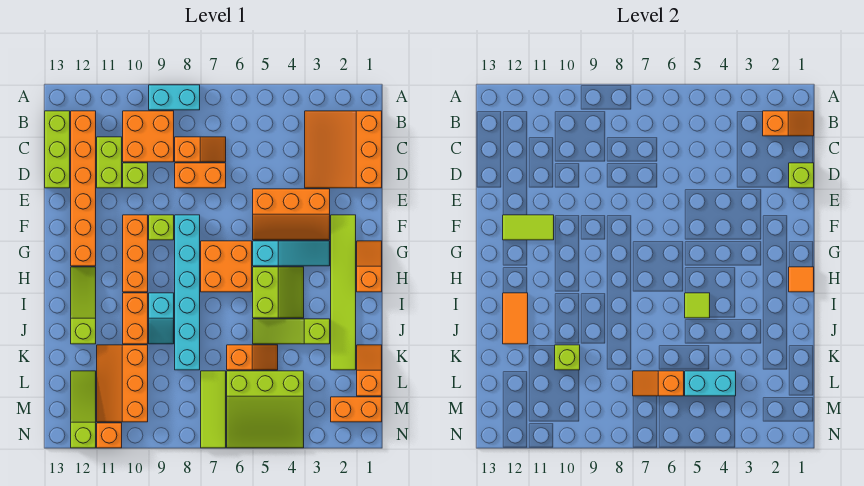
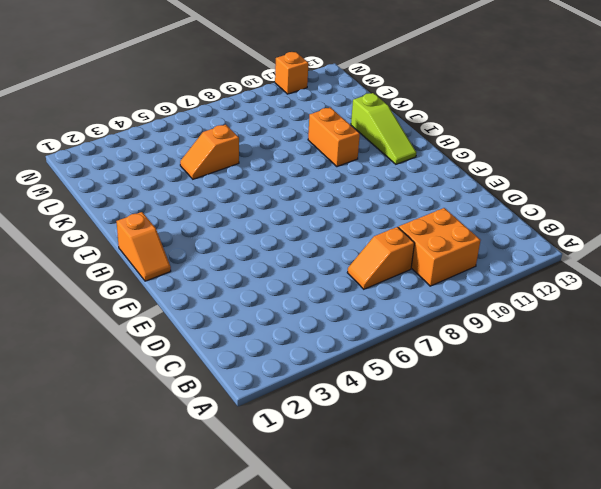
none -> cyan brick A8:A9 level 1
none -> orange slope B1:D3 level 1 top 1
none -> orange brick B12:G12 level 1
none -> lime brick B13:D13 level 1

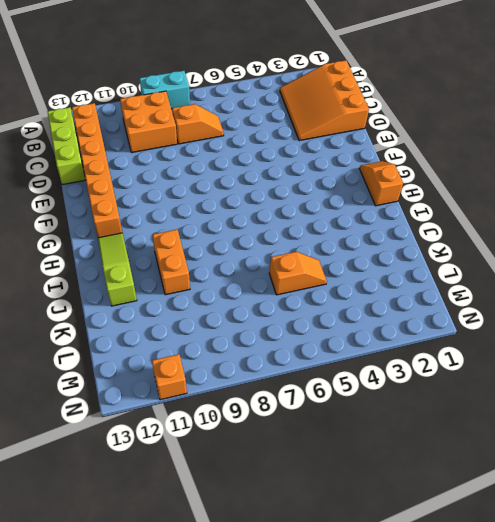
none -> lime brick C11:D11 level 1
none -> orange brick D7:D8 level 1
none -> lime brick D10 level 1
none -> orange slope E3:F5 level 1 top E

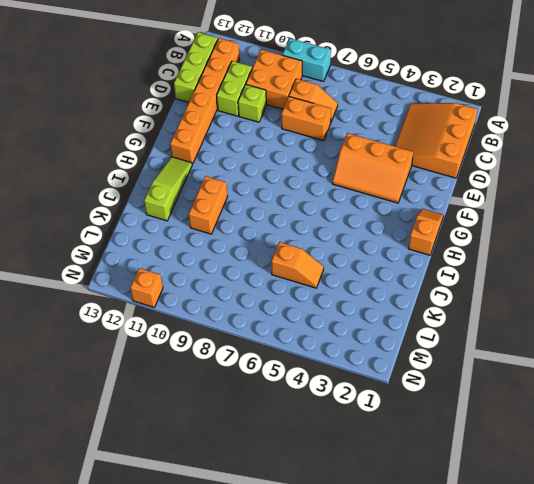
none -> lime tile F2:K2 level 1
none -> cyan brick F8:K8 level 1
none -> lime brick F9 level 1
none -> orange brick F10:H10 level 1

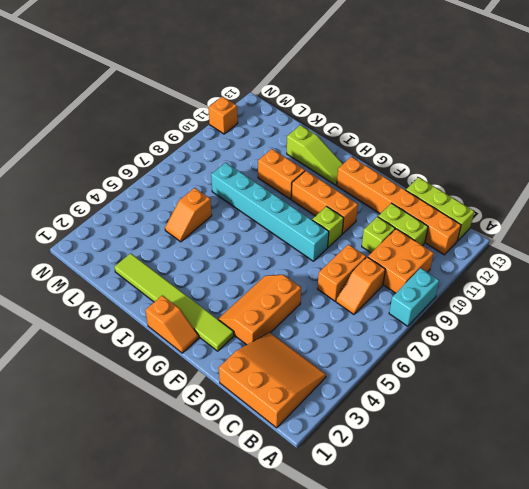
none -> cyan slope G3:G5 level 1 top 5
none -> orange brick G6:H7 level 1
none -> lime slope H4:I5 level 1 top 5
none -> cyan slope I9:J9 level 1 top I

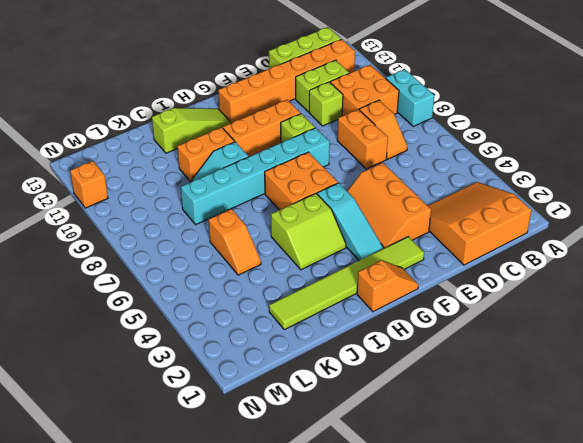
none -> lime slope J3:J5 level 1 top 3
none -> orange slope K1:L1 level 1 top L
none -> orange slope K10:M11 level 1 top 10
none -> lime slope L4:N6 level 1 top L

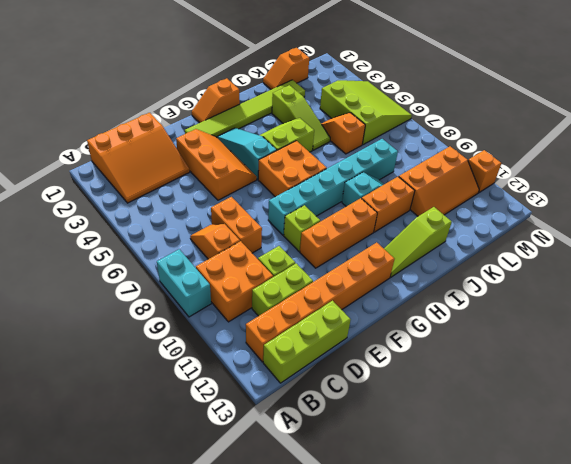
none -> lime tile L7:N7 level 1
none -> lime slope L12:N12 level 1 top N
none -> orange brick M1:M2 level 1
none -> orange slope B1:B2 level 2 top 2

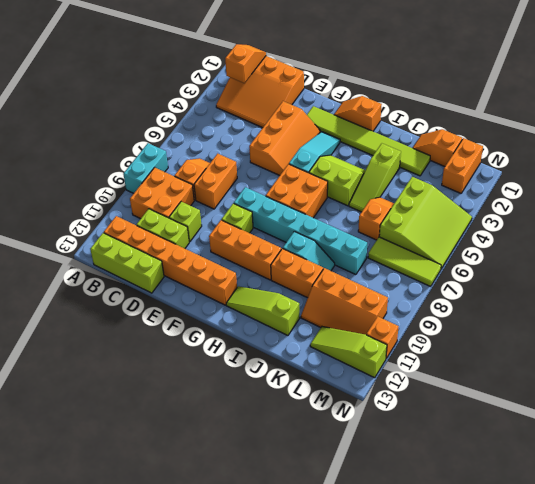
none -> lime brick D1 level 2
none -> lime tile F11:F12 level 2
none -> orange tile H1 level 2
none -> lime tile I5 level 2

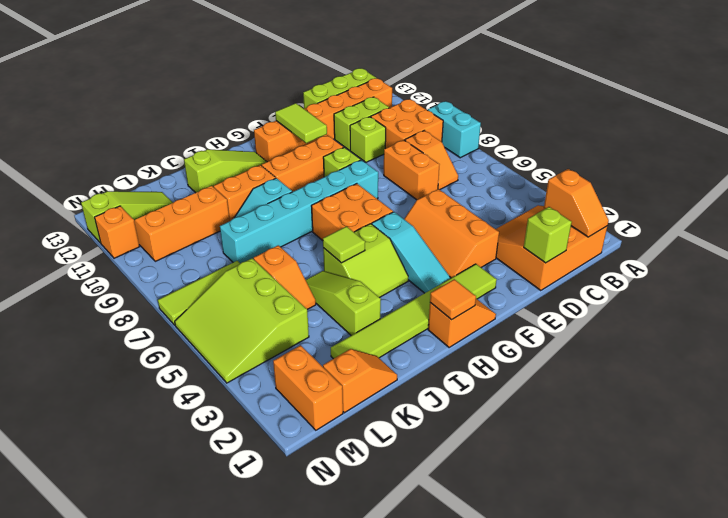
none -> orange tile I12:J12 level 2
none -> lime brick K10 level 2
none -> cyan brick L4:L5 level 2
none -> orange slope L6:L7 level 2 top 6

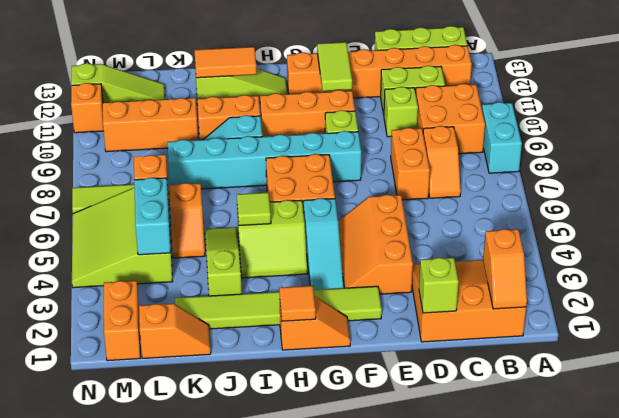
none -> lime brick K10 level 2

